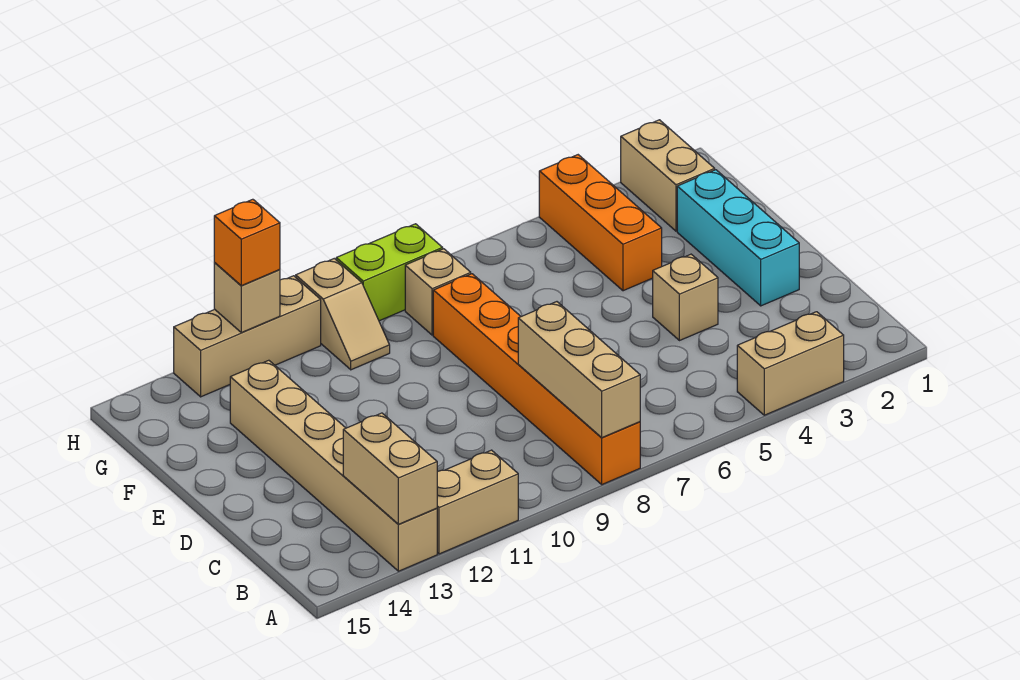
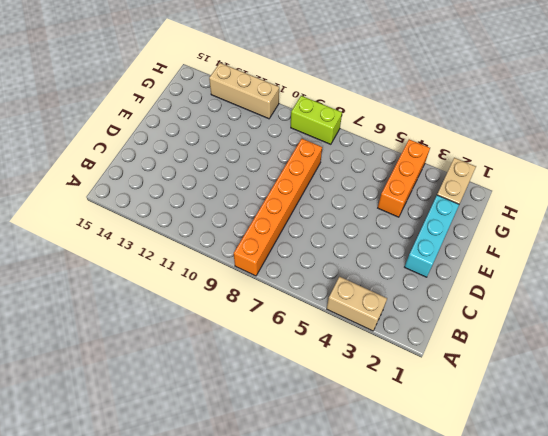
none -> tan brick A11:A12 level 1
none -> tan brick A13:F13 level 1
none -> tan brick D4 level 1

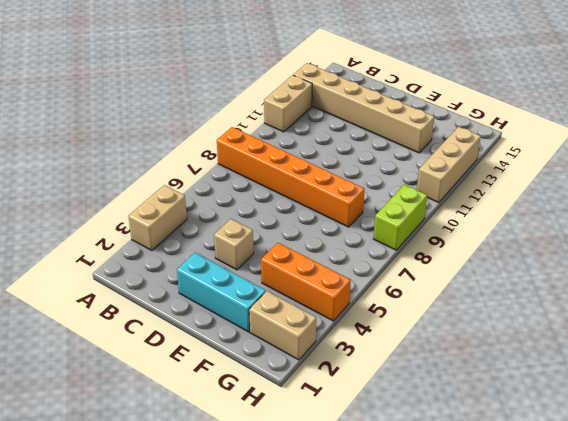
none -> tan brick G8 level 1
none -> tan slope G10:H10 level 1 top H
none -> tan brick A8:C8 level 2

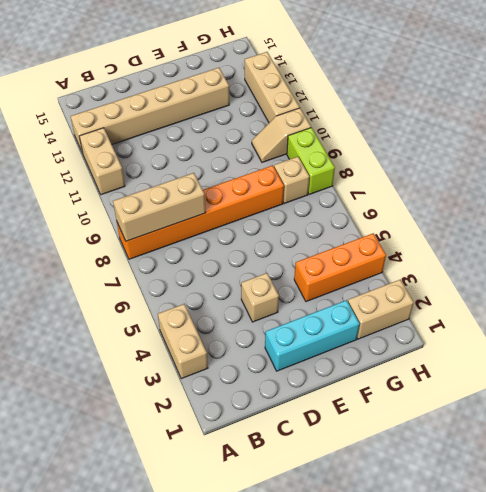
none -> tan brick A13:B13 level 2
none -> tan brick H12 level 2
none -> orange brick H12 level 3

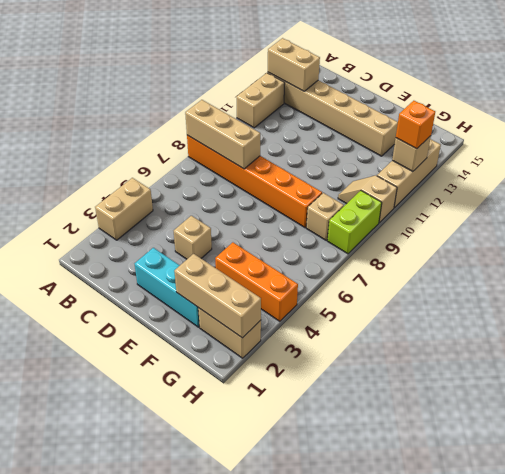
tan brick F2:H2 level 2 -> none

